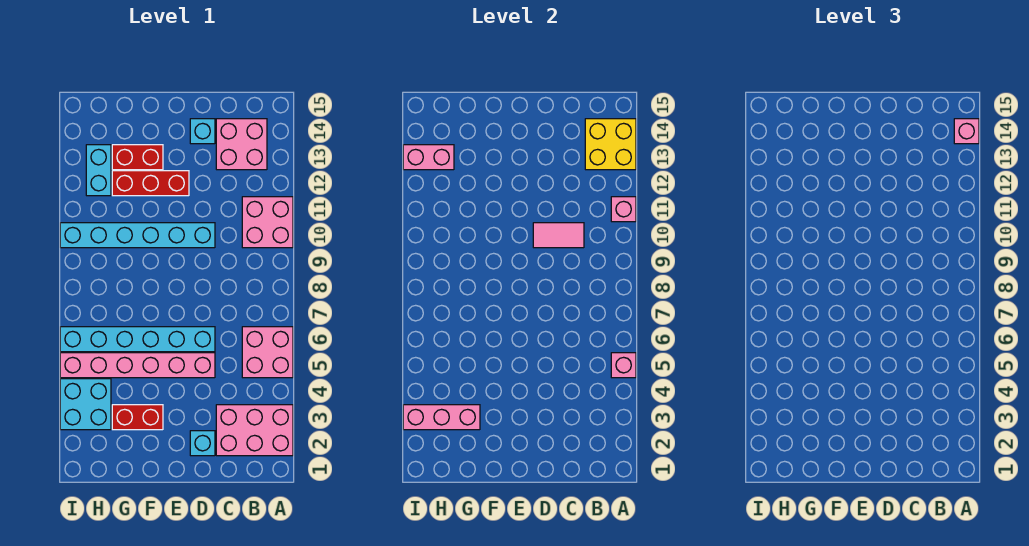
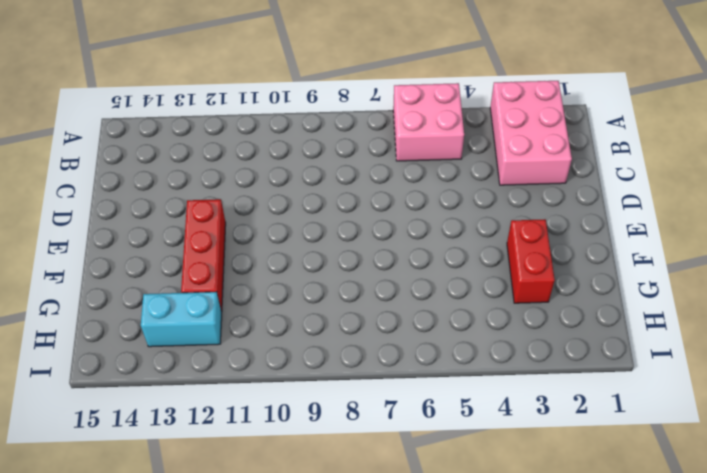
none -> pink brick A10:B11 level 1
none -> pink brick B13:C14 level 1
none -> cyan brick D2 level 1

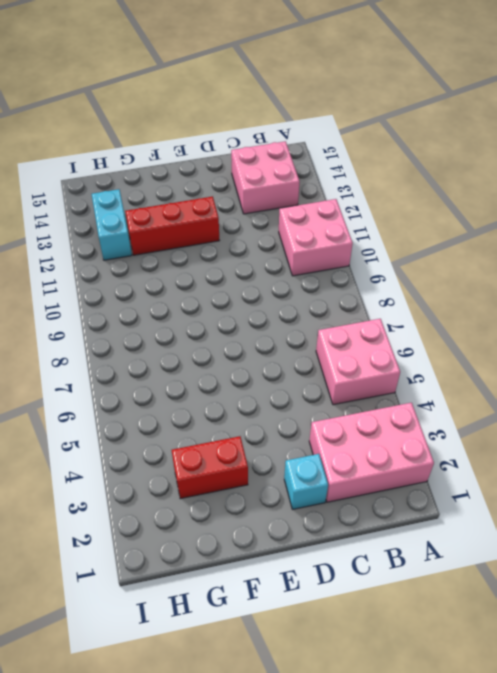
none -> pink brick D5:I5 level 1
none -> cyan brick D6:I6 level 1
none -> cyan brick D10:I10 level 1

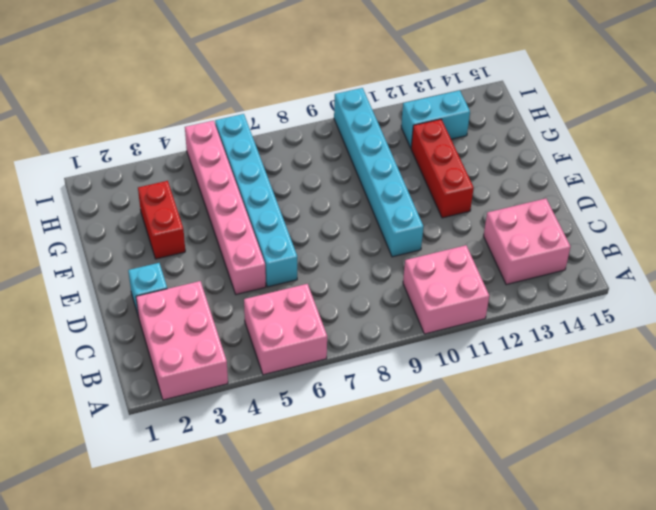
none -> cyan brick D14 level 1
none -> red brick F13:G13 level 1
none -> cyan brick H3:I4 level 1

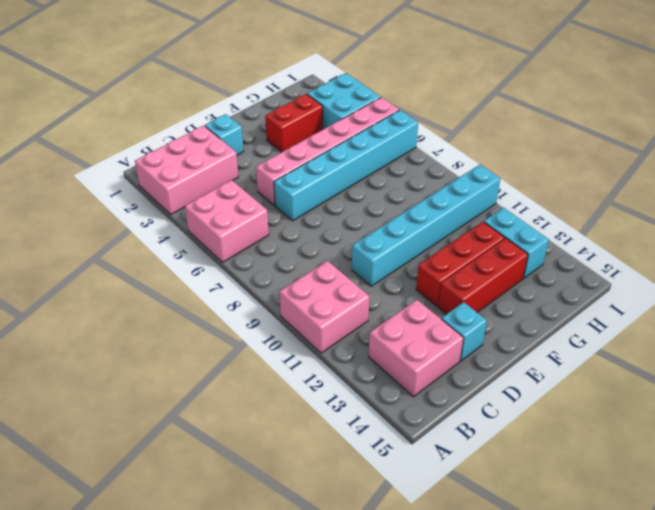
red brick E13:G13 level 1 -> red brick F13:G13 level 1
none -> pink brick A5 level 2
none -> pink brick A11 level 2
none -> yellow brick A13:B14 level 2

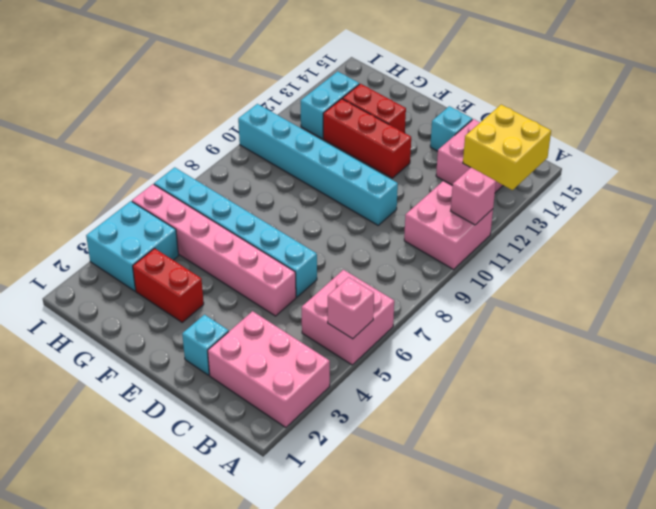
none -> pink tile C10:D10 level 2
none -> pink brick G3:I3 level 2
none -> pink brick H13:I13 level 2

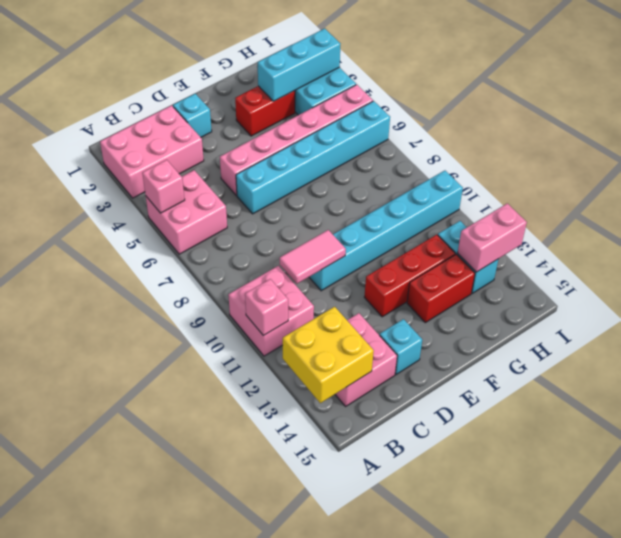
cyan brick G3:I3 level 2 -> pink brick G3:I3 level 2
none -> pink brick A14 level 3

